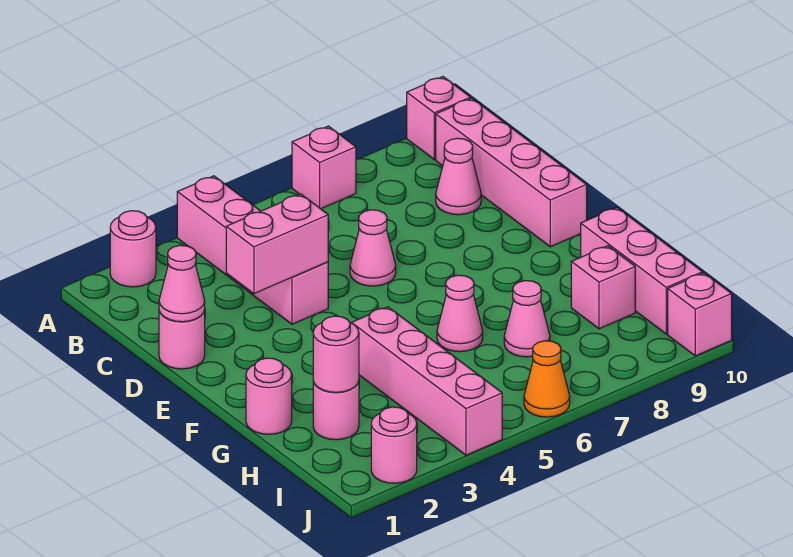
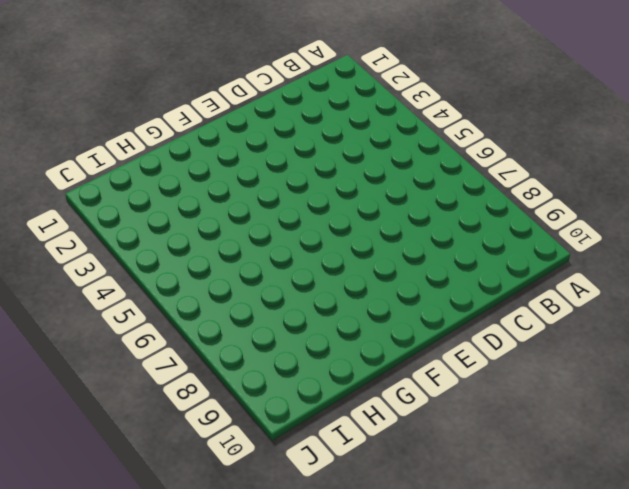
none -> pink round brick A2 level 1
none -> pink brick A4:D4 level 1
none -> pink brick A7 level 1

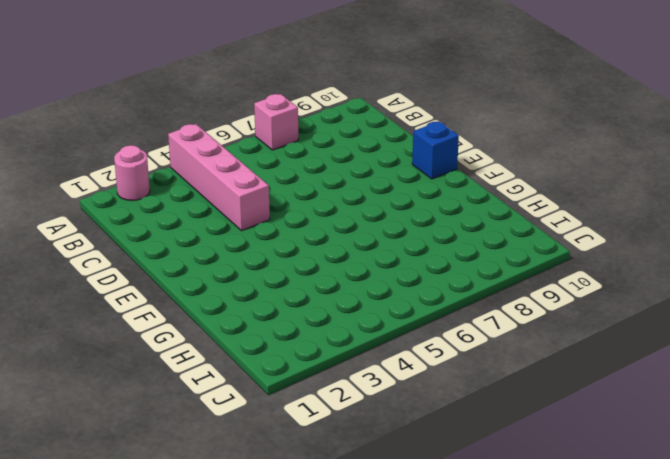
blue brick E10 level 1 -> pink brick B10:E10 level 1
none -> pink brick A10 level 1
none -> pink cone C9 level 1
none -> pink round brick D1 level 1

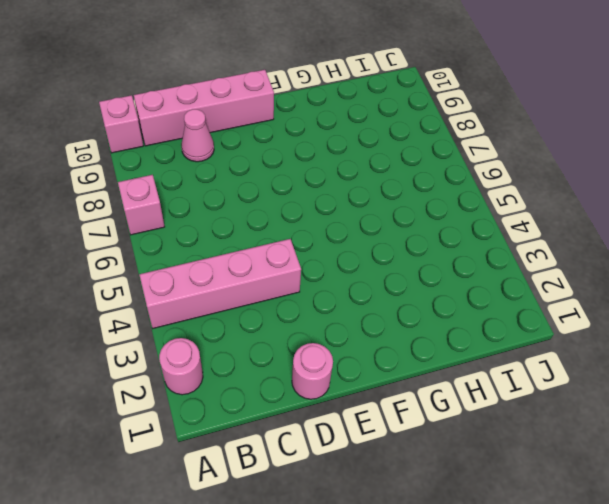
none -> pink cone D6 level 1
none -> pink round brick G1 level 1
none -> pink brick G4:J4 level 1

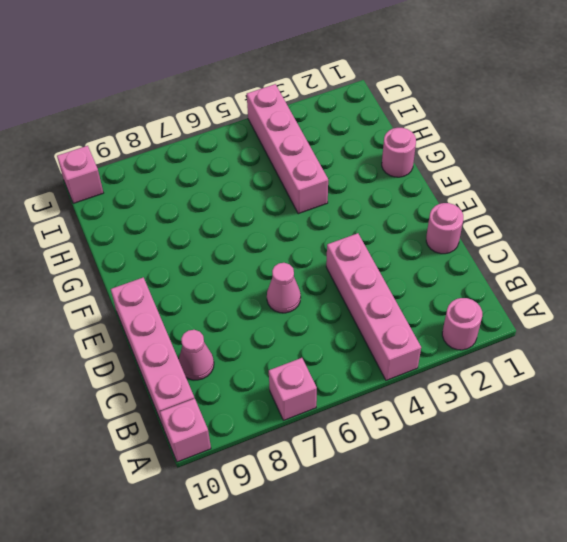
none -> pink cone G6 level 1
none -> pink brick G10:I10 level 1
none -> pink round brick H2 level 1

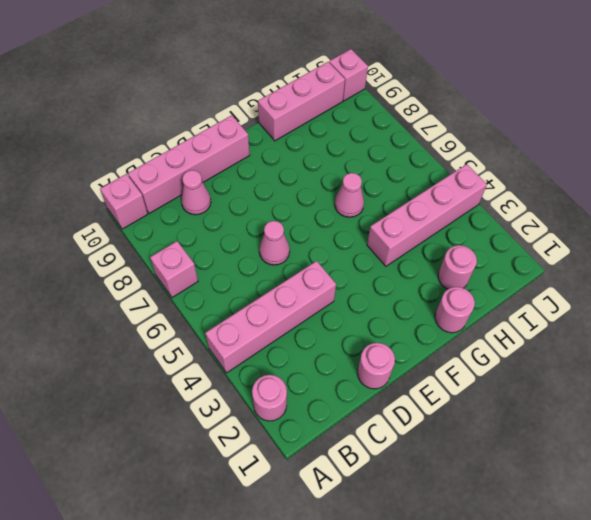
none -> pink cone H7 level 1
none -> pink brick H9 level 1
none -> pink round brick J2 level 1

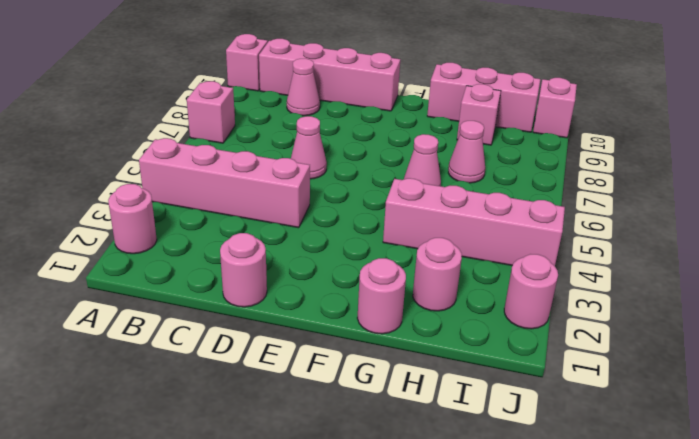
none -> orange cone J6 level 1
none -> pink cone D1 level 2
none -> pink brick D3:D4 level 2

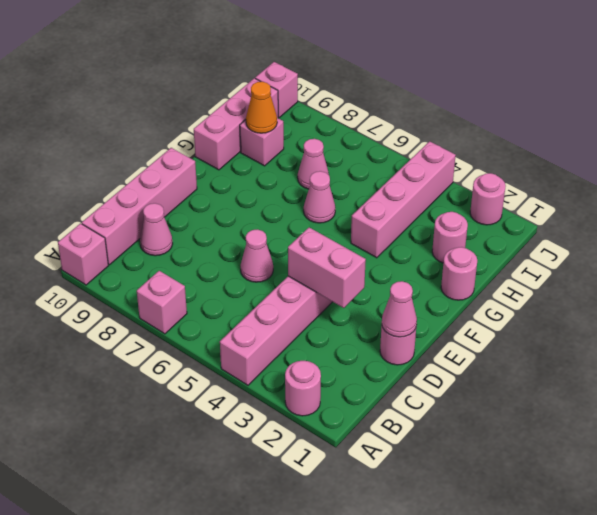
orange cone H9 level 2 -> orange cone J6 level 1
none -> pink round brick H2 level 2

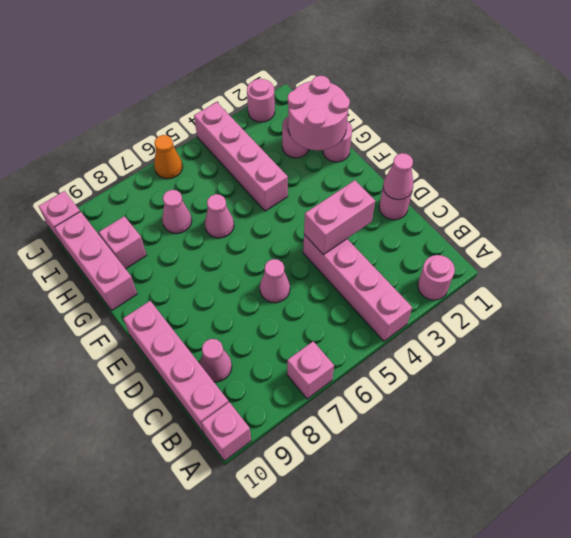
pink round brick G1:H2 level 2 -> pink round brick H2 level 2

